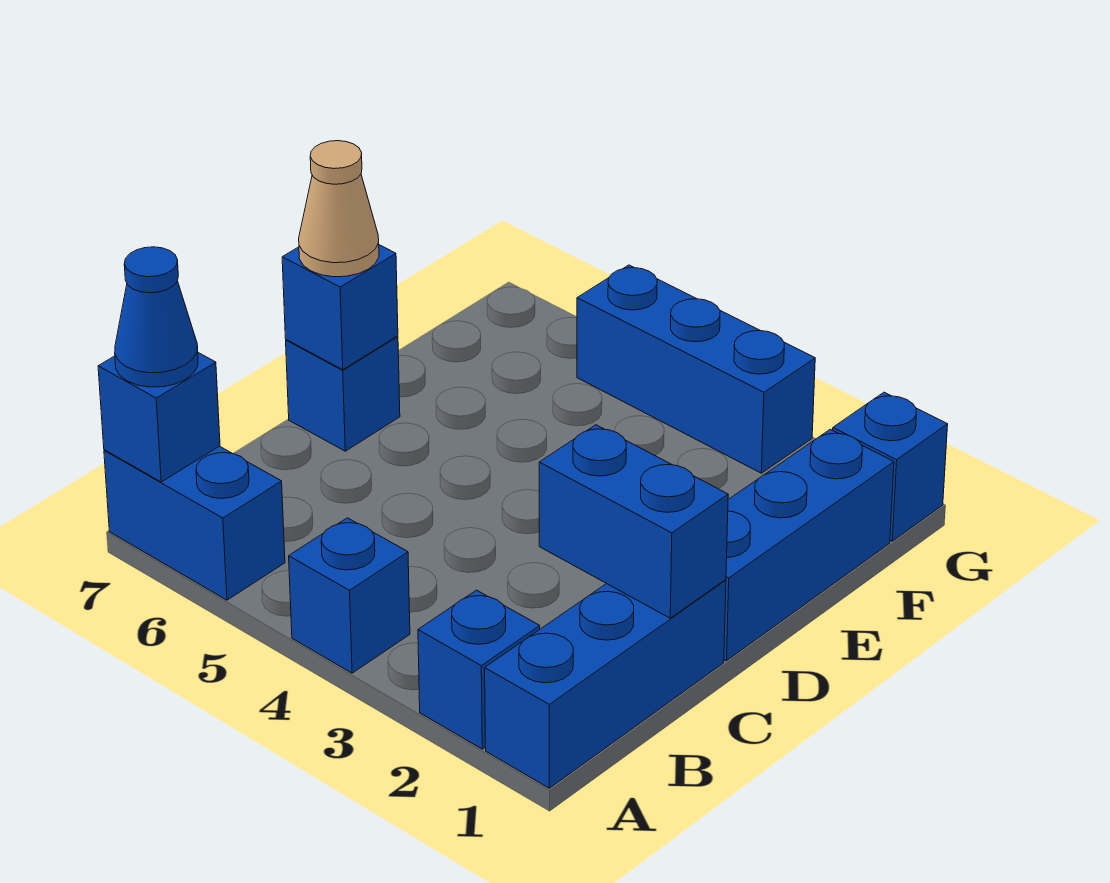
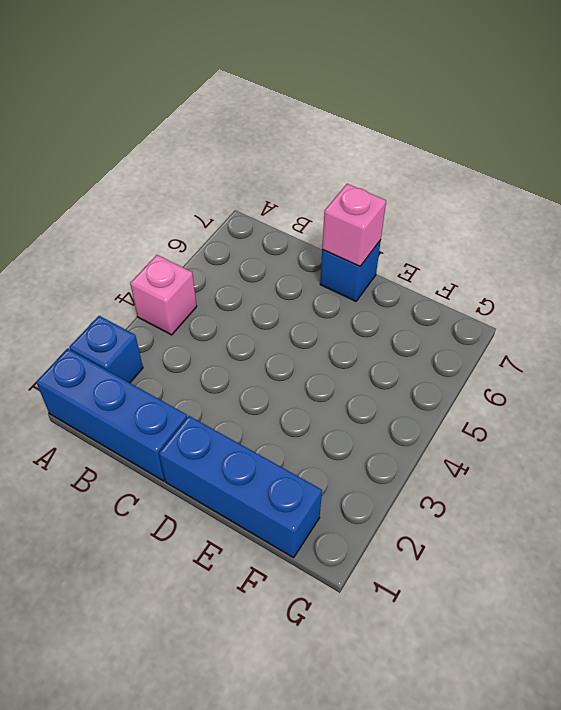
pink brick A4 level 1 -> blue brick A4 level 1
pink brick D7 level 2 -> blue brick D7 level 2
none -> blue brick A6:A7 level 1
none -> blue brick G1 level 1
none -> blue brick G3:G5 level 1

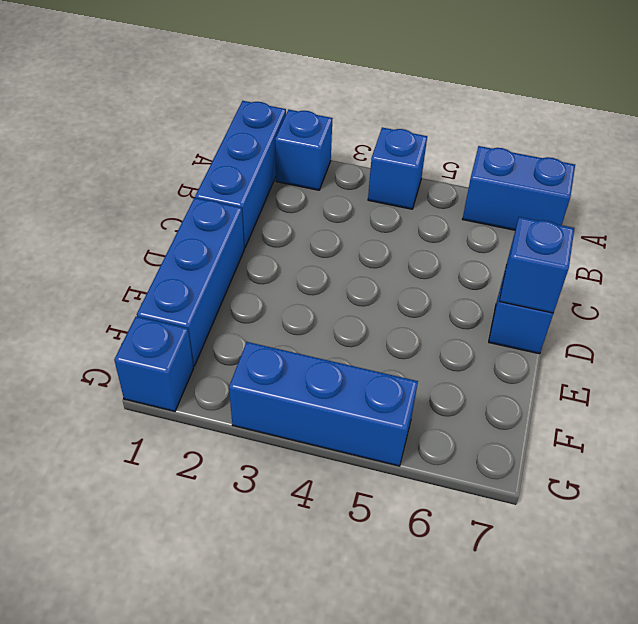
none -> blue brick A7 level 2
none -> blue brick C1:C2 level 2
none -> blue cone A7 level 3

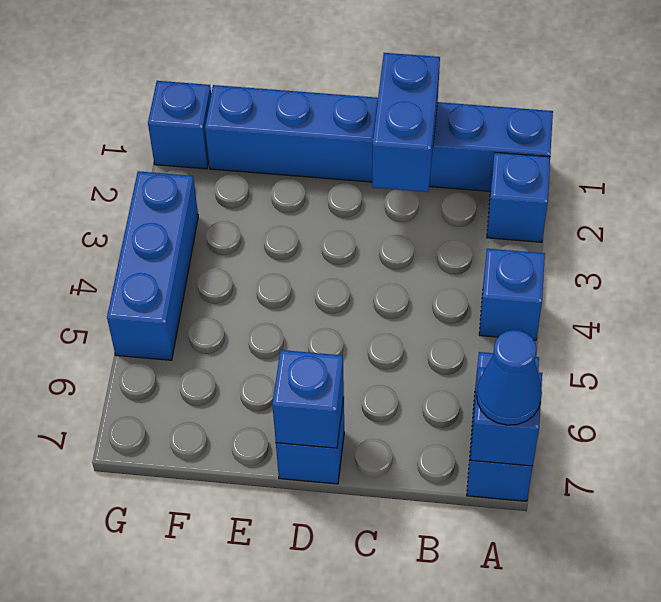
none -> tan cone D7 level 3

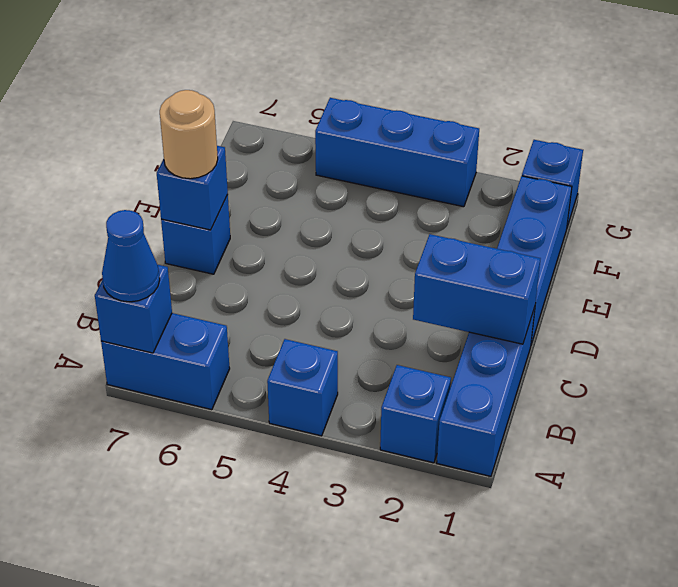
tan round brick D7 level 3 -> tan cone D7 level 3

